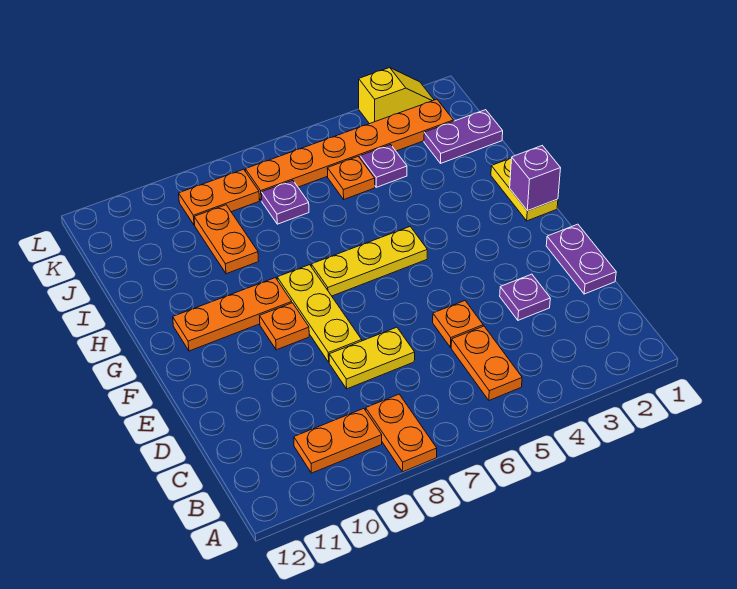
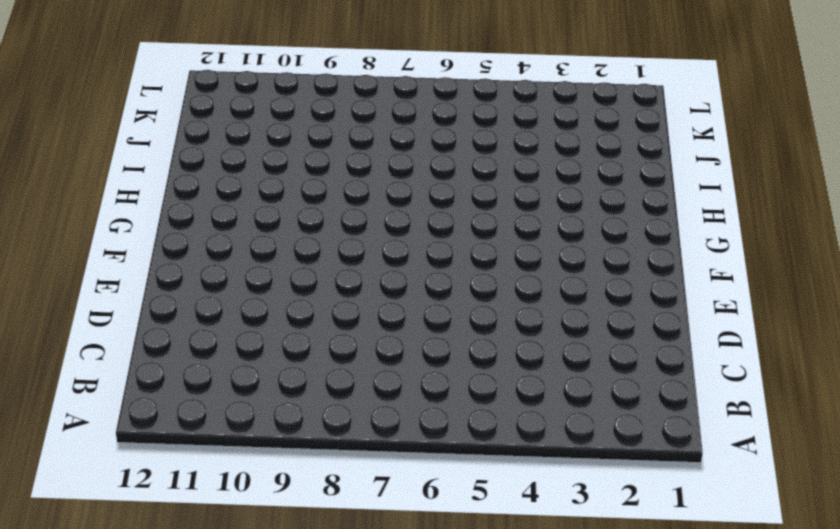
none -> orange plate A8:B8 level 1
none -> orange plate B5:C5 level 1
none -> orange plate B9:B10 level 1

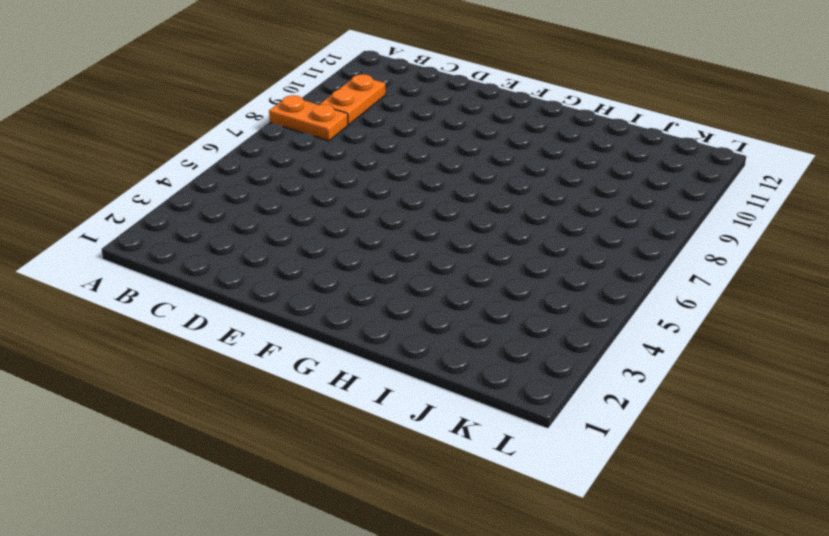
none -> orange plate B5:C5 level 1
none -> purple plate D1:E1 level 1
none -> purple plate D3 level 1

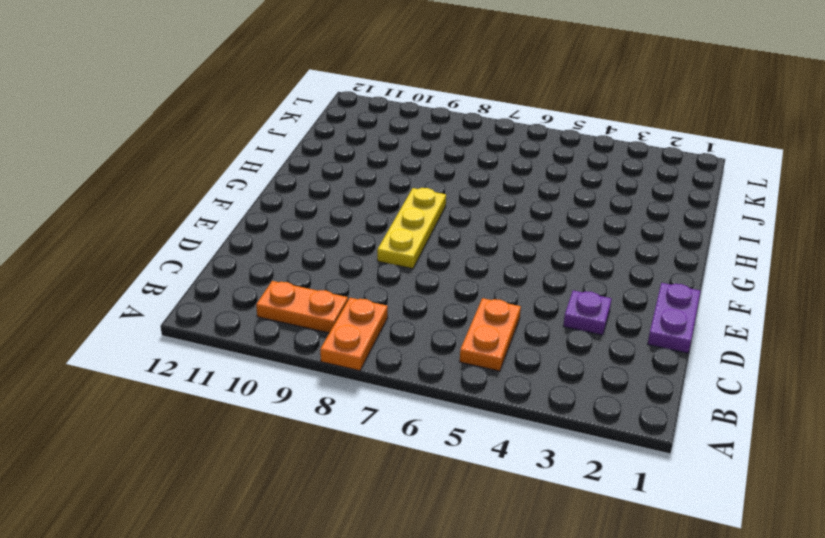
none -> orange plate D5 level 1
none -> yellow plate D7:D8 level 1
none -> orange plate F9 level 1

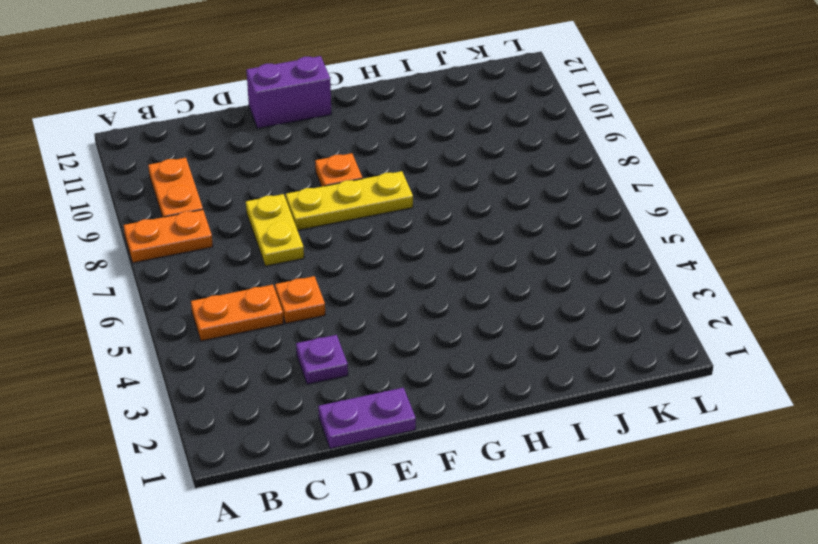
purple brick E12:F12 level 1 -> none
none -> yellow plate G1:H1 level 1
none -> yellow plate G5:G7 level 1
none -> orange plate G9:G11 level 1

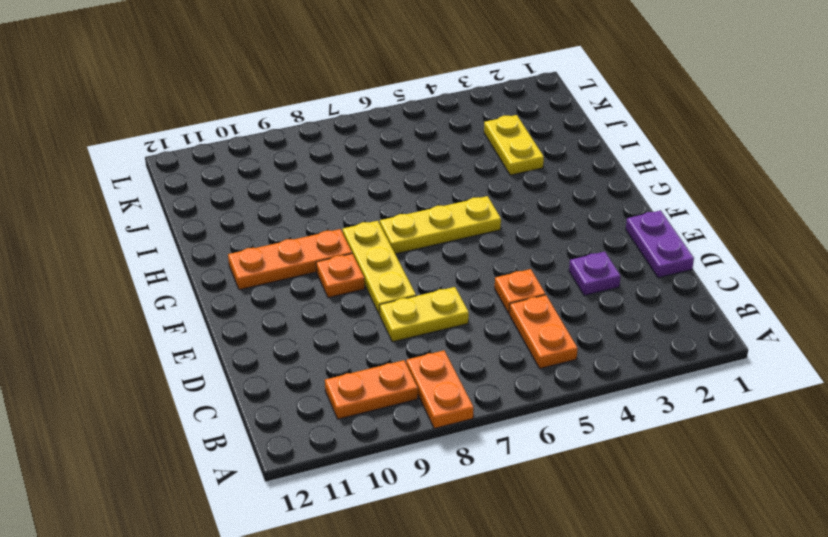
yellow plate I3:J3 level 1 -> yellow plate G1:H1 level 1
none -> orange plate I9:J9 level 1
none -> purple plate J1:J2 level 1
none -> purple plate J4 level 1

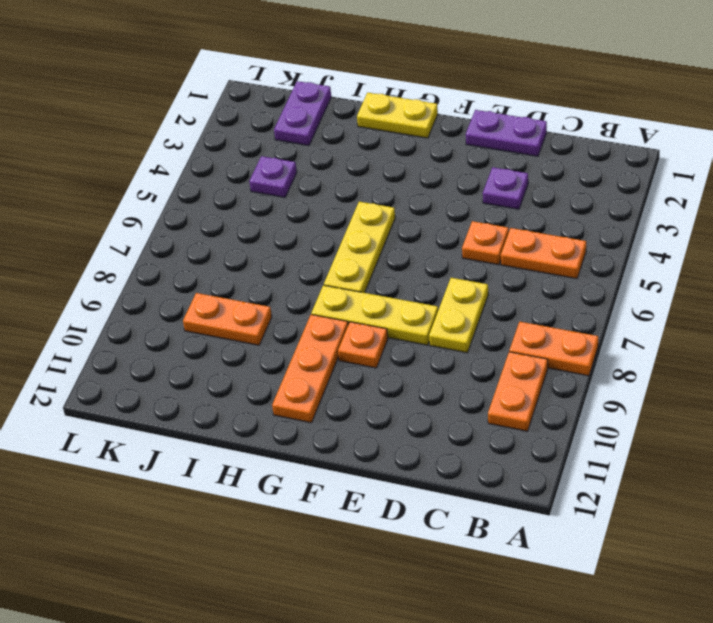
none -> orange plate J5 level 1
none -> purple plate J7 level 1
none -> orange plate K2:K7 level 1

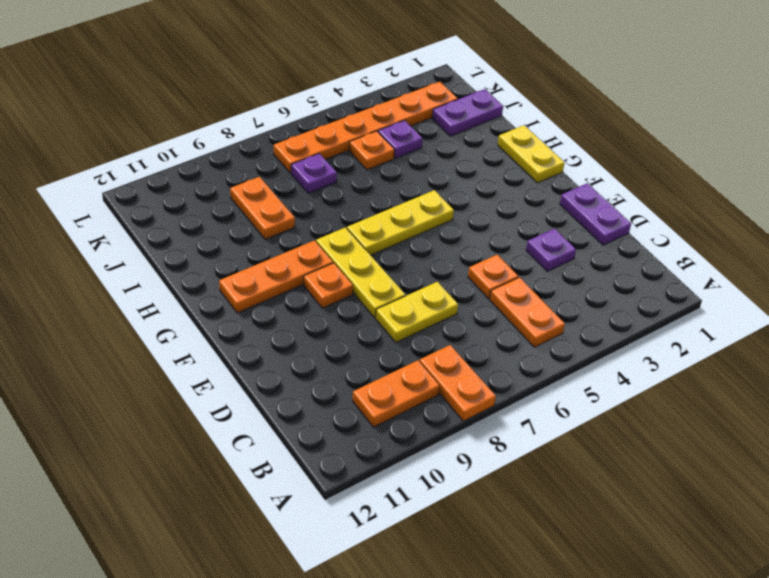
none -> orange plate K8:K9 level 1
none -> yellow slope L2:L3 level 1 top 3
none -> purple brick G1 level 2

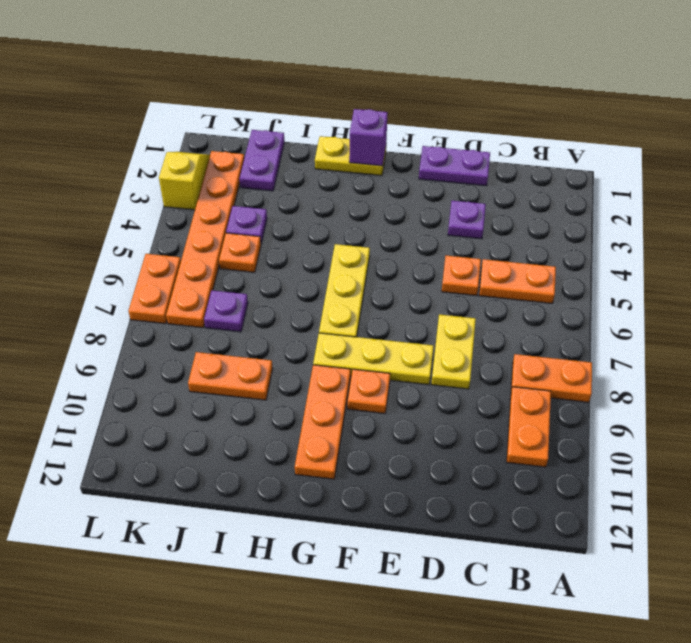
orange plate L6:L7 level 1 -> orange plate K8:K9 level 1

